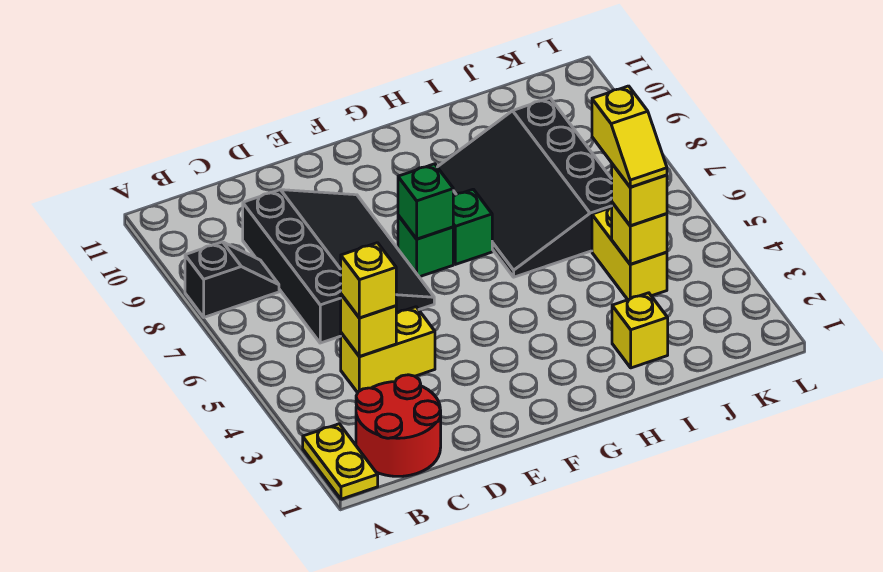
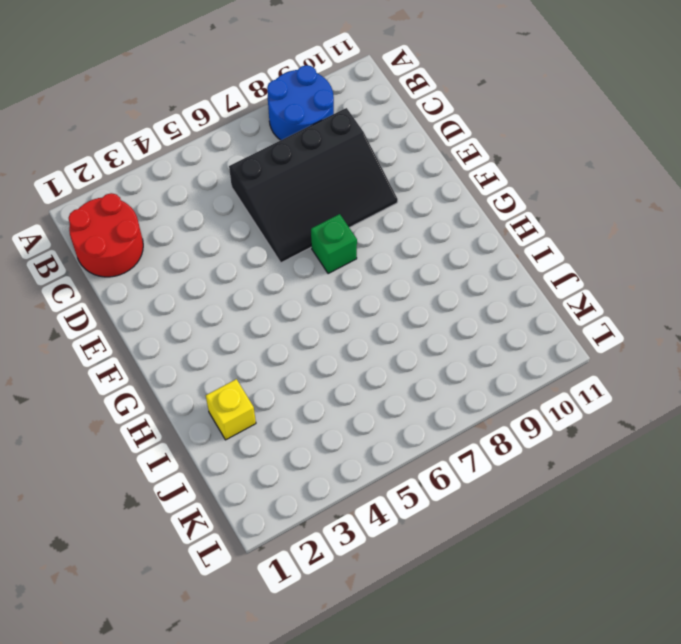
blue round brick A8:B9 level 1 -> black slope A8:B8 level 1 top A
none -> yellow plate A1:A2 level 1
none -> yellow brick C4:D4 level 1
none -> green brick G7 level 1

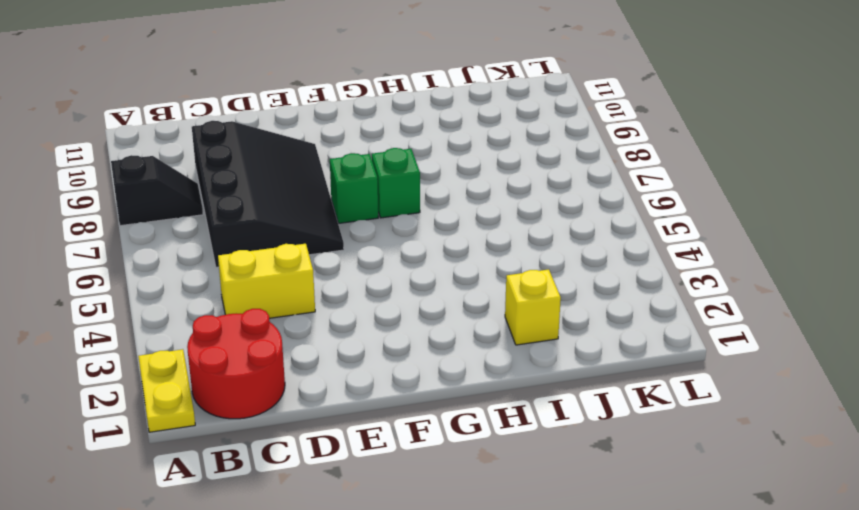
none -> black slope H6:J9 level 1 top J
none -> yellow brick J4:J5 level 1
none -> yellow brick C4 level 2

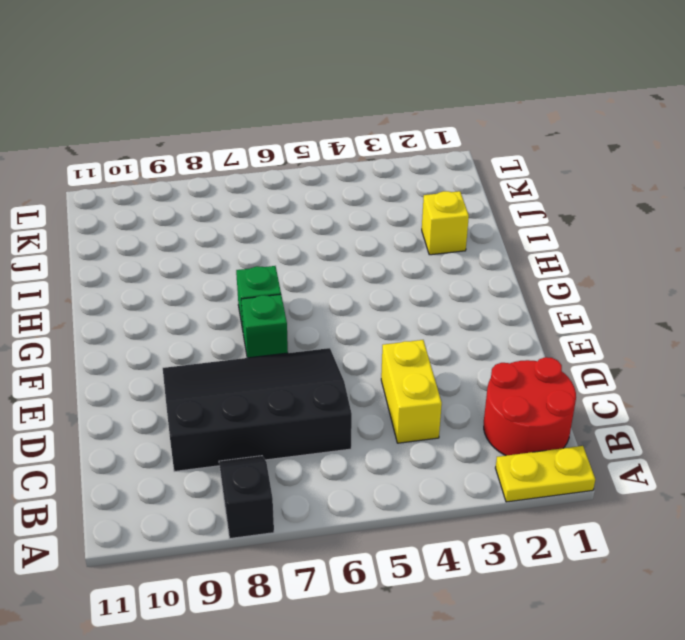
none -> black slope H6:J9 level 1 top J
none -> yellow brick J4:J5 level 1
none -> yellow brick C4 level 2

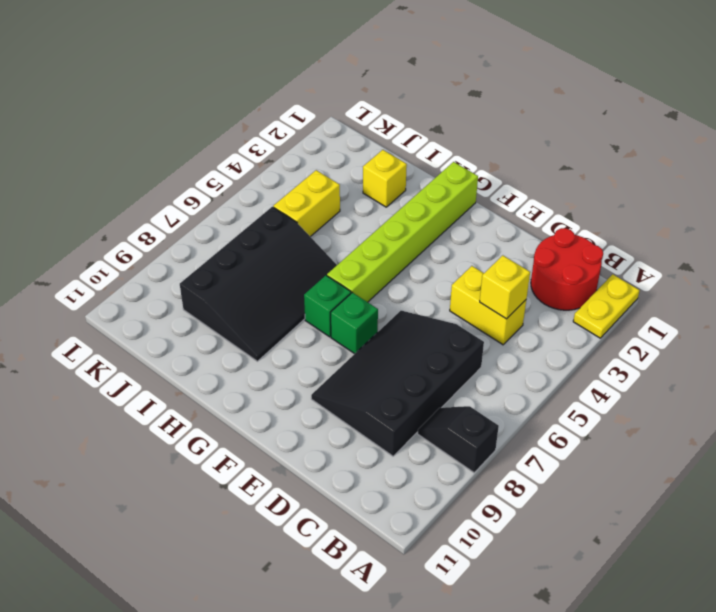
lime brick G1:G6 level 1 -> none
none -> green brick F7 level 2
none -> yellow brick J4 level 2
none -> yellow brick C4 level 3

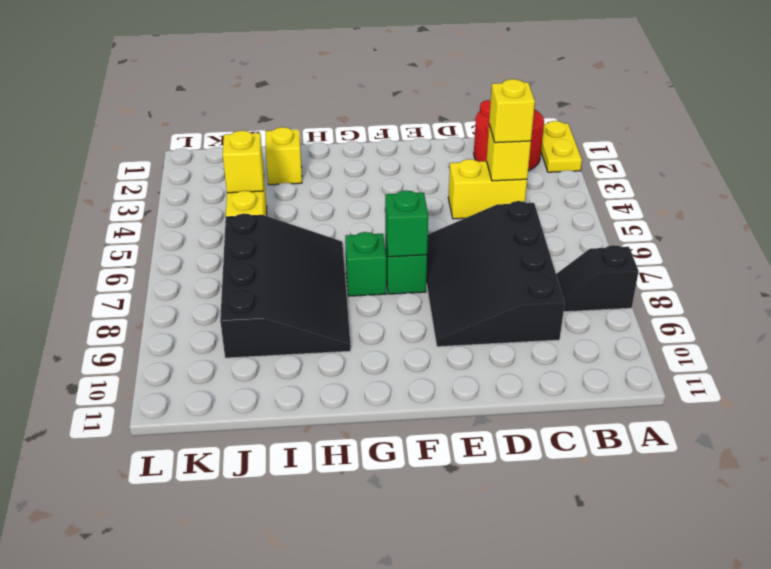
none -> yellow brick J4 level 3
none -> yellow slope J4:J5 level 4 top 5

